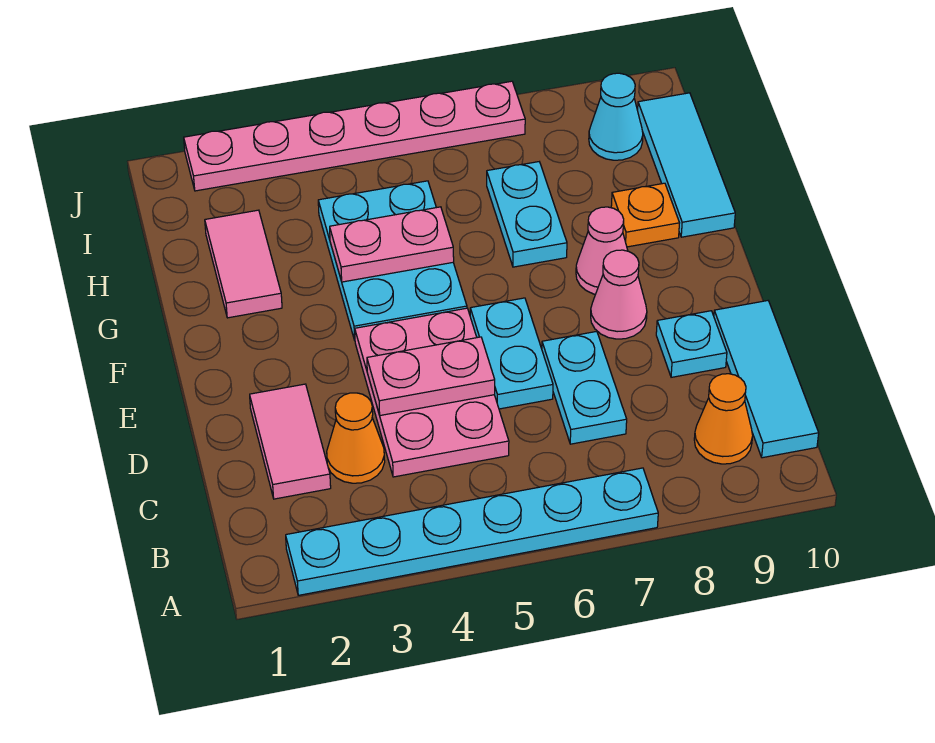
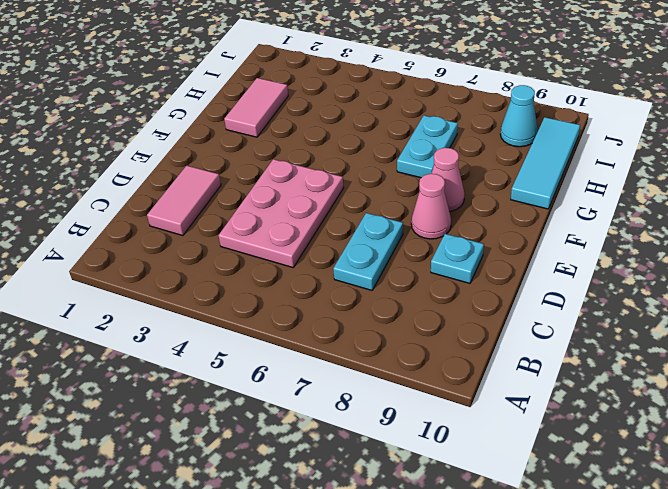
none -> cyan plate A2:A7 level 1
none -> orange cone B9 level 1
none -> cyan tile B10:D10 level 1

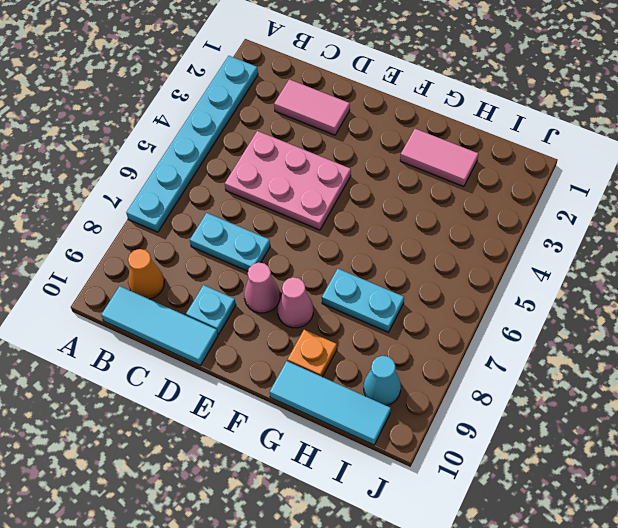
none -> orange cone C3 level 1
none -> cyan plate D6:E6 level 1
none -> cyan plate F4:H5 level 1

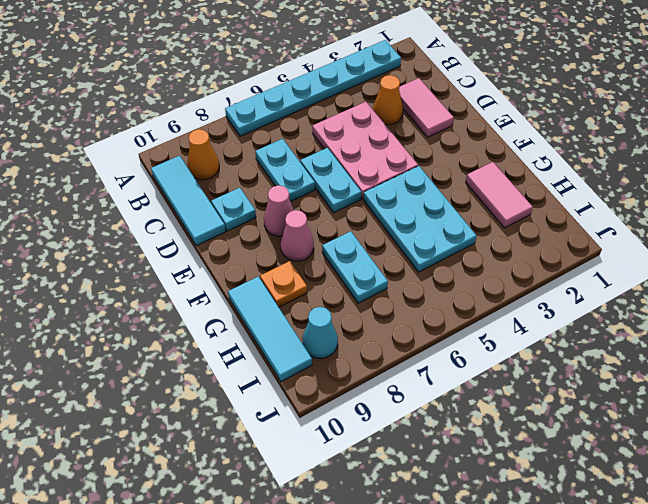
none -> pink plate J2:J7 level 1
none -> pink plate D4:D5 level 2
none -> pink plate G4:G5 level 2

